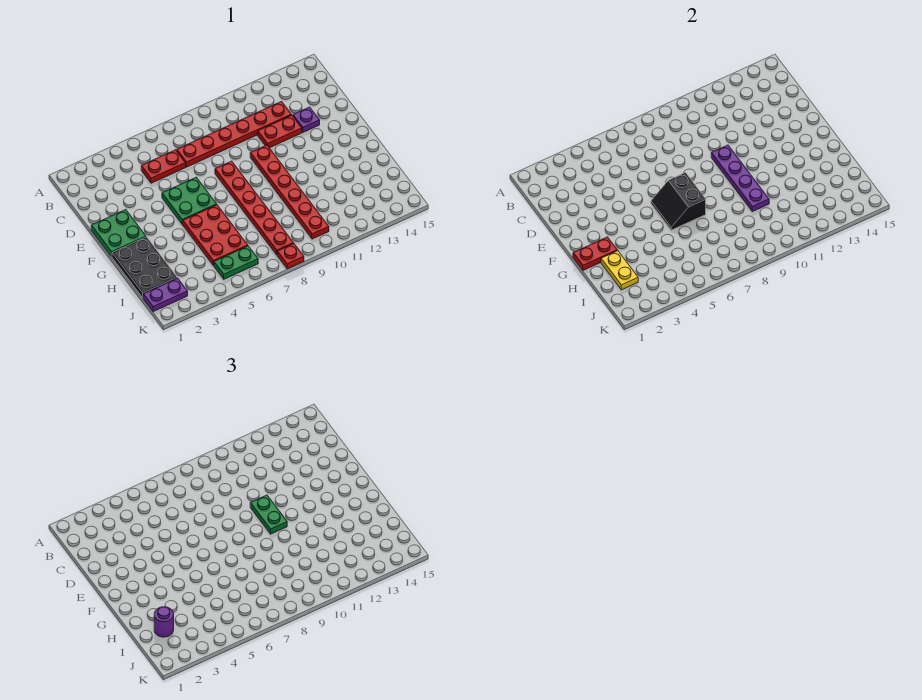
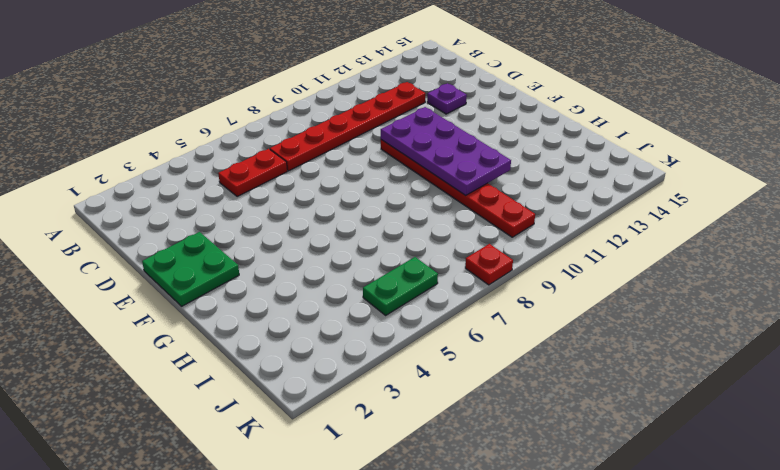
purple plate E10:H11 level 2 -> purple plate E10:H10 level 2
none -> red plate D11:D12 level 1
none -> green plate E5:F6 level 1
none -> red plate E8:J8 level 1

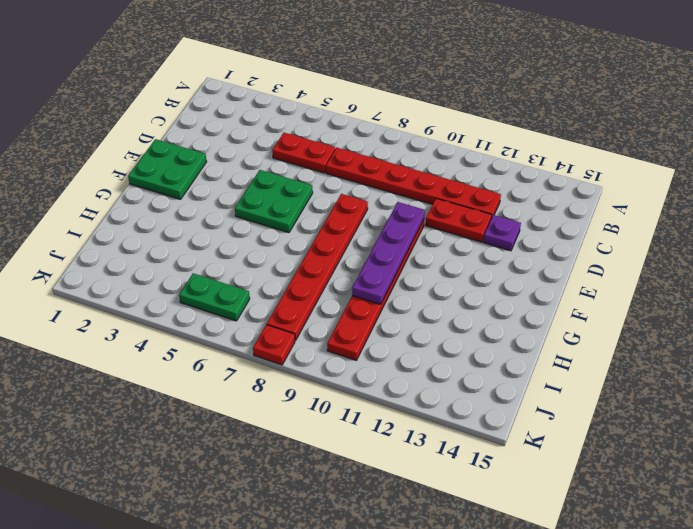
none -> black plate G1:I2 level 1
none -> red plate G5:I6 level 1
none -> purple plate J1:J2 level 1

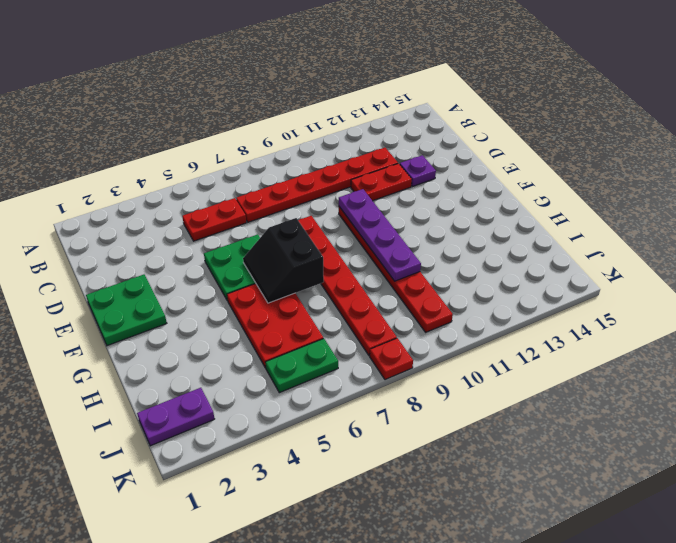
none -> black plate G1:I2 level 1
none -> red plate G1:G2 level 2
none -> yellow plate H2:I2 level 2

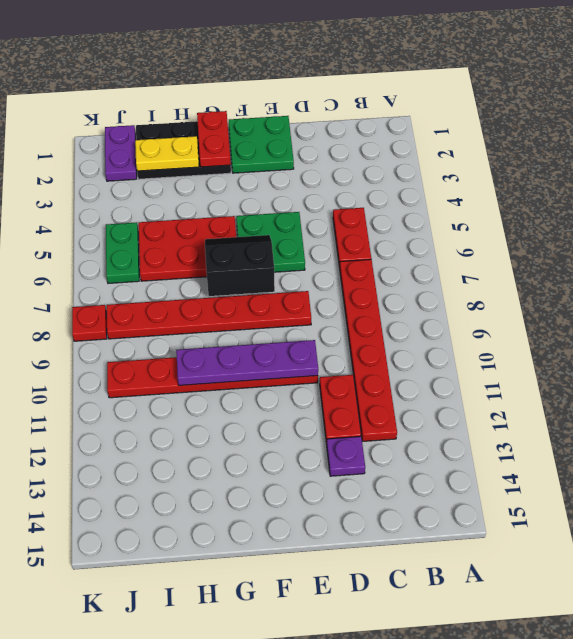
none -> green plate E10:F10 level 3
none -> purple round brick I2 level 3

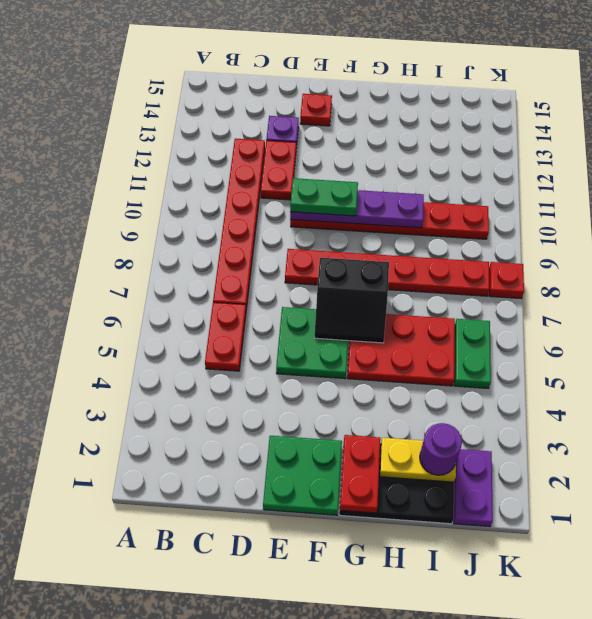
red plate E14 level 1 -> none

